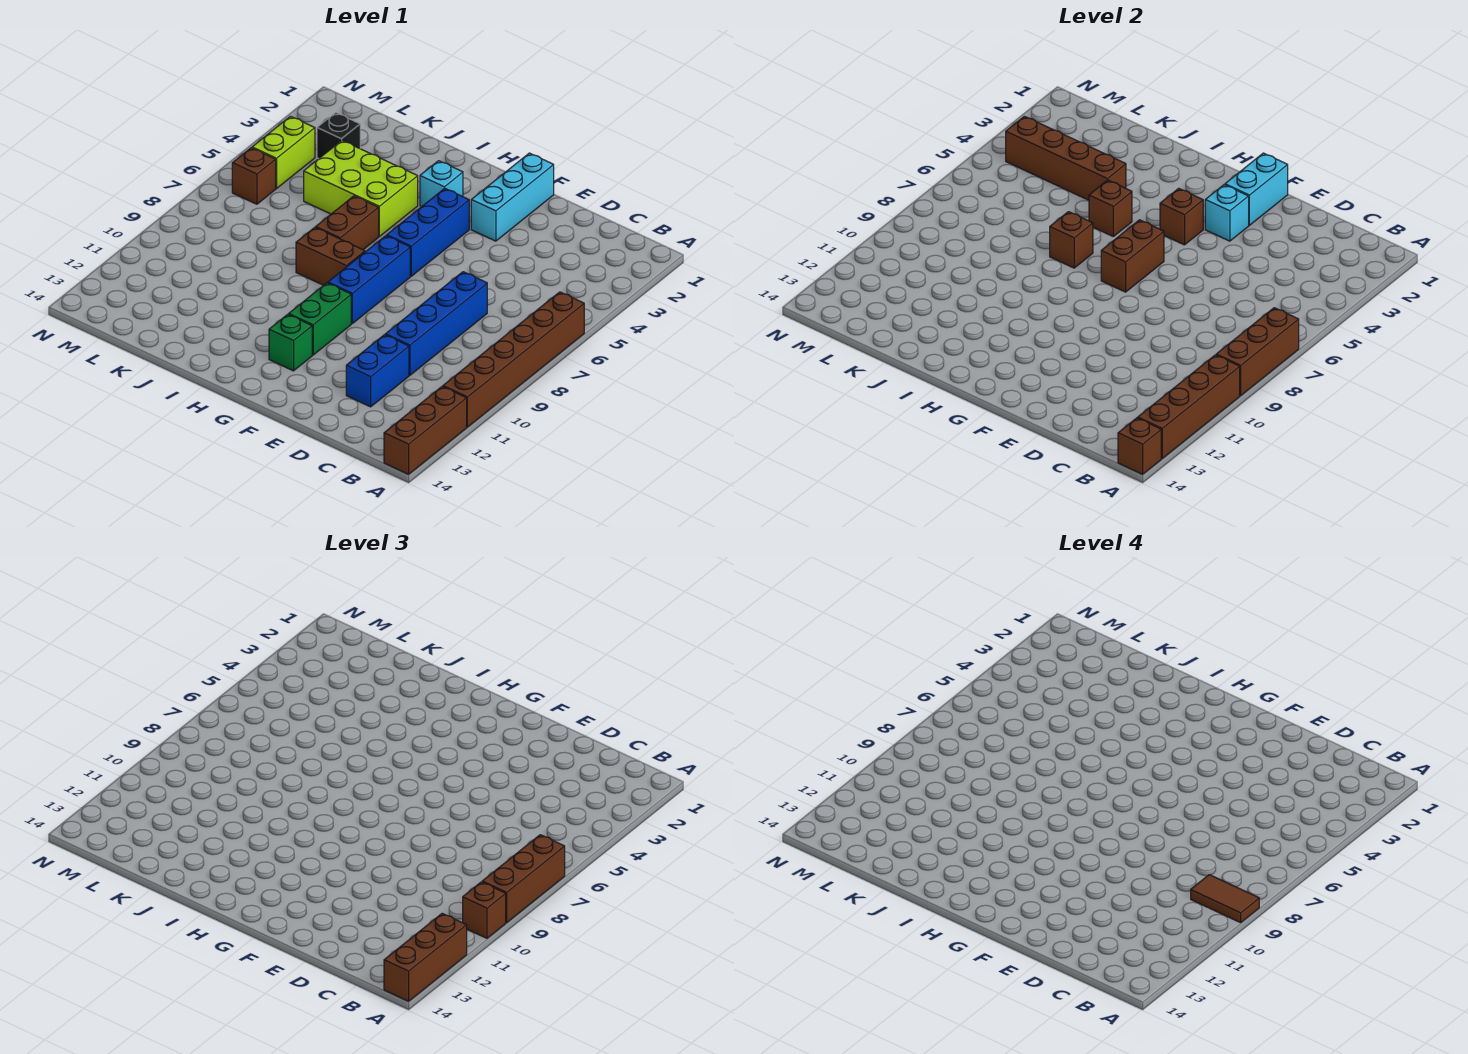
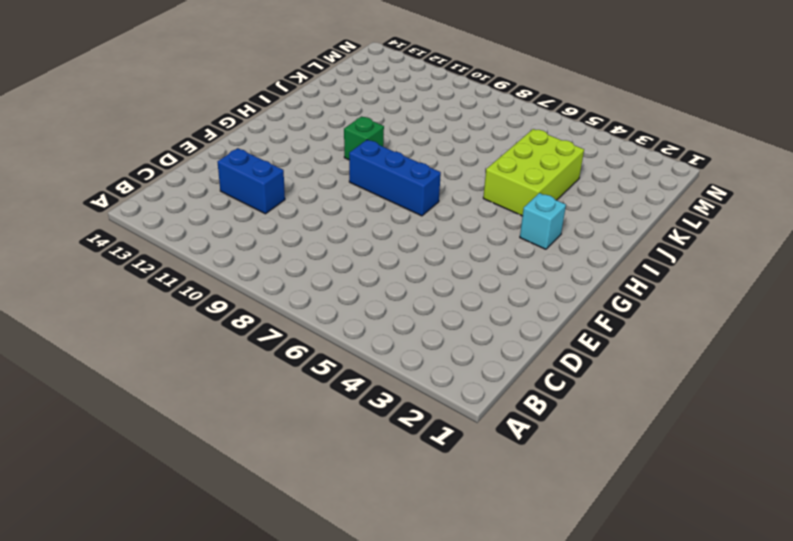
green brick H10 level 1 -> green brick G12 level 1
none -> brown brick A6:A11 level 1
none -> brown brick A12:A14 level 1
none -> blue brick D7:D10 level 1
none -> cyan brick F1:F3 level 1

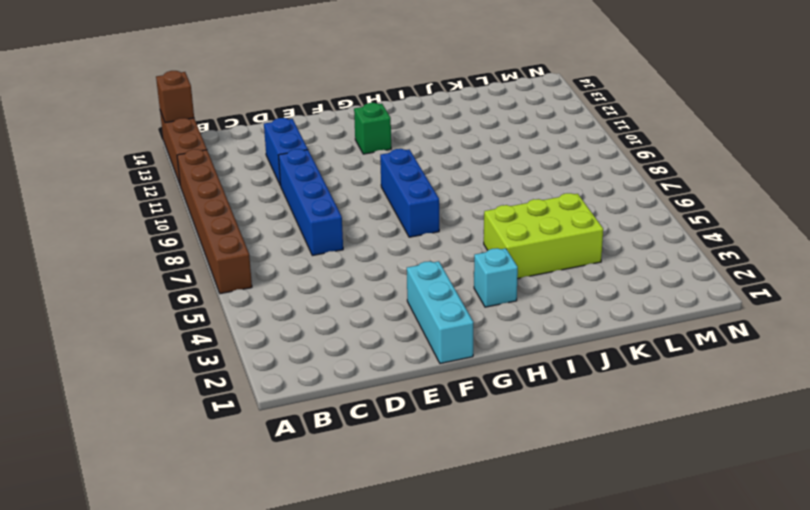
none -> blue brick G4:G6 level 1
none -> green brick G10:G11 level 1
none -> brown brick H8:I8 level 1
none -> brown brick I6:I7 level 1

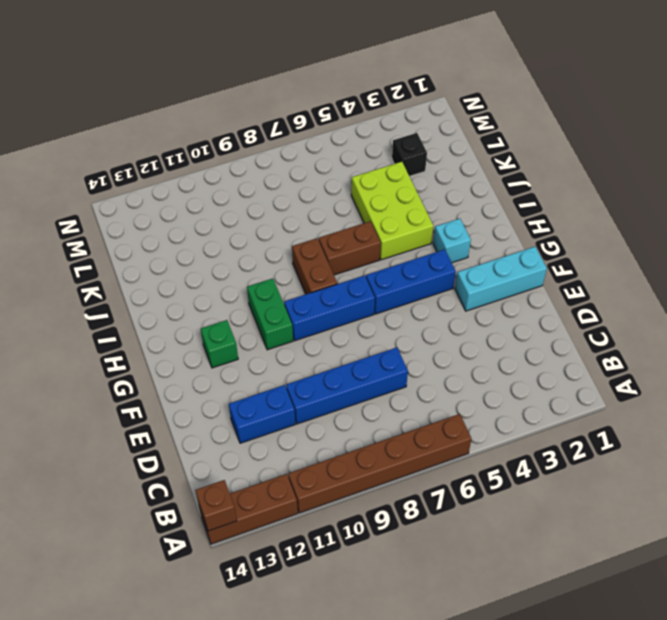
green brick G10:H10 level 1 -> green brick G10:G11 level 1
none -> lime brick M4:M5 level 1
none -> brown brick M6 level 1
none -> brown brick A7:A9 level 2
none -> brown brick A10:A13 level 2

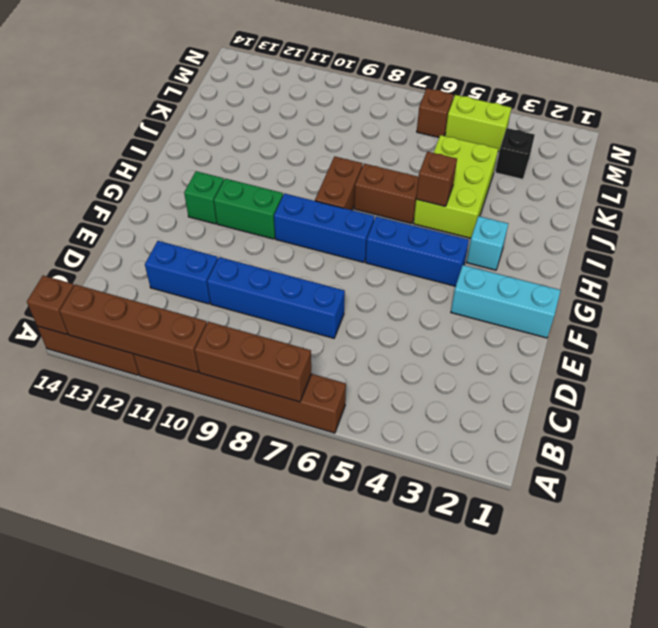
none -> cyan brick F1:F2 level 2
none -> cyan brick F3 level 2
none -> brown brick G4 level 2
none -> brown brick G6:G7 level 2

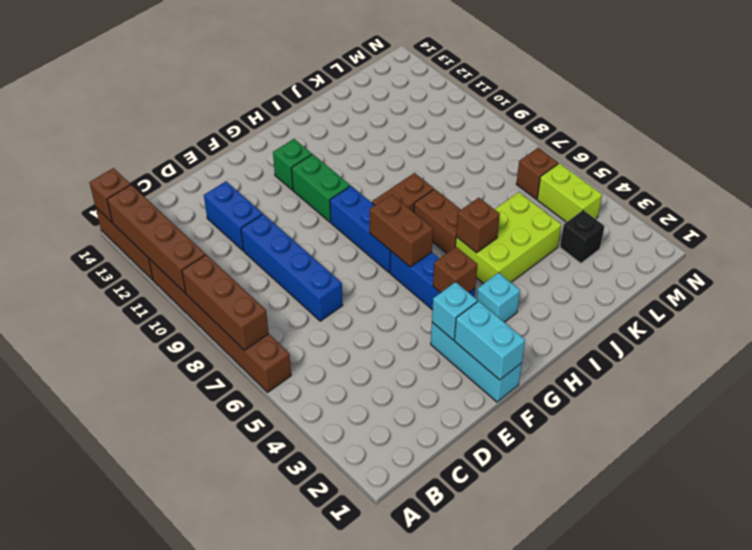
none -> brown brick I7 level 2
none -> brown brick J4:M4 level 2
none -> brown brick A7:A9 level 3
none -> brown brick A10 level 3

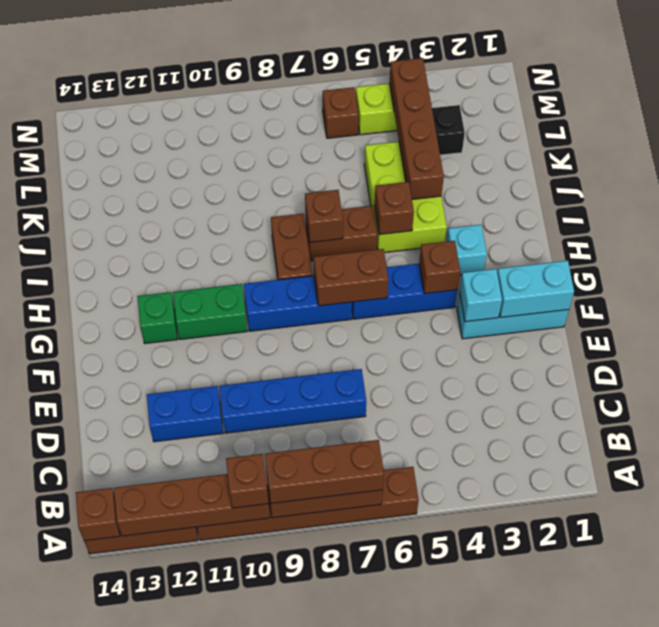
none -> brown brick A12:A14 level 3
none -> brown tile A9:B9 level 4

